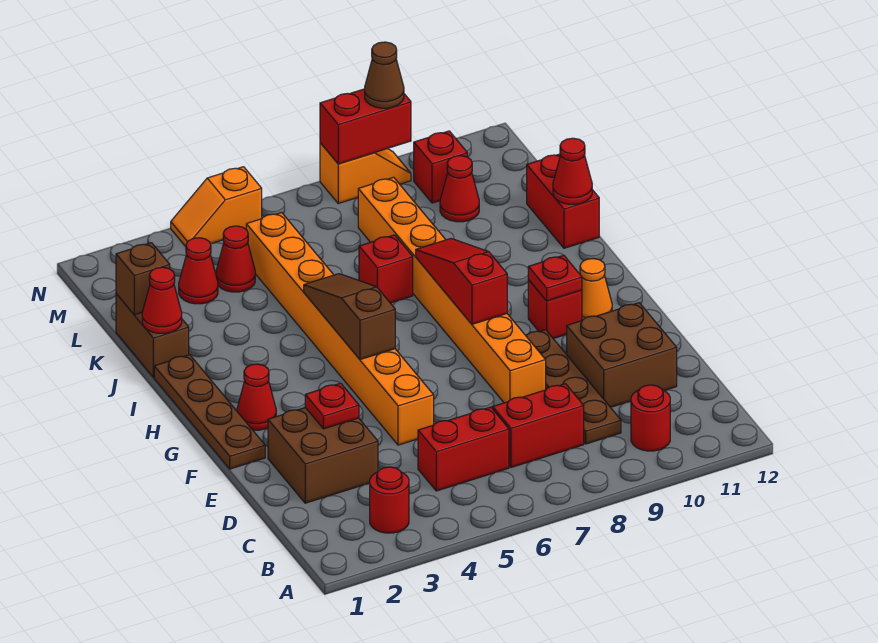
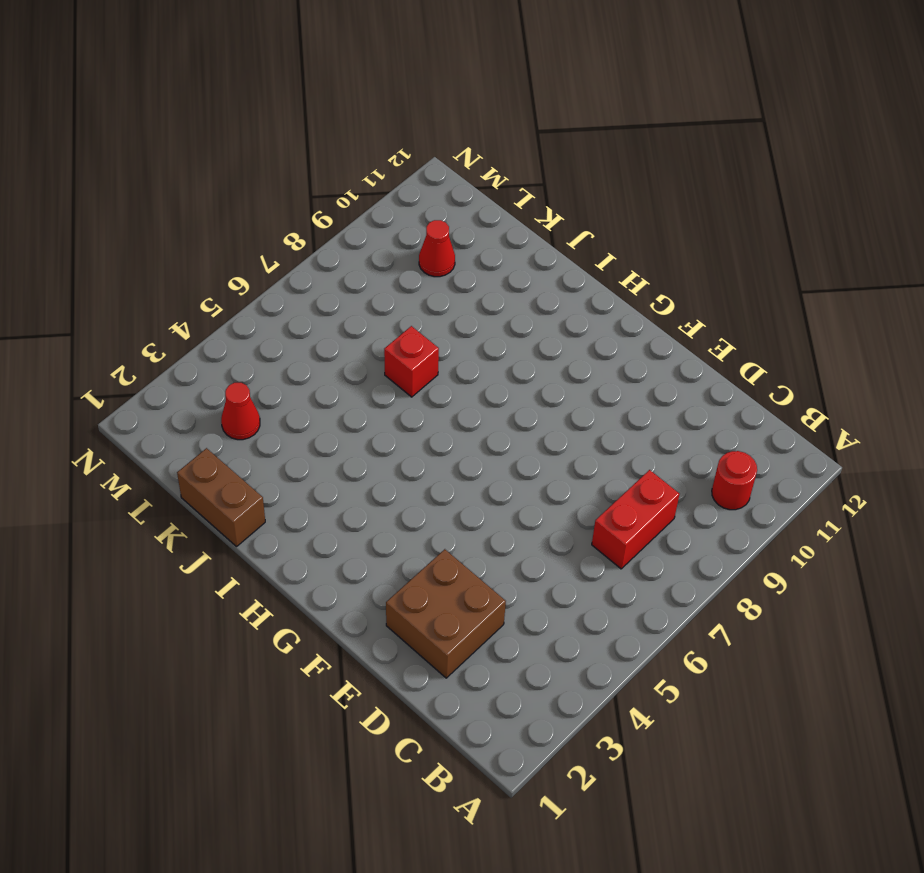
none -> red round brick B3 level 1
none -> red brick C5:C6 level 1
none -> brown plate C9:F9 level 1
none -> brown brick D10:E11 level 1

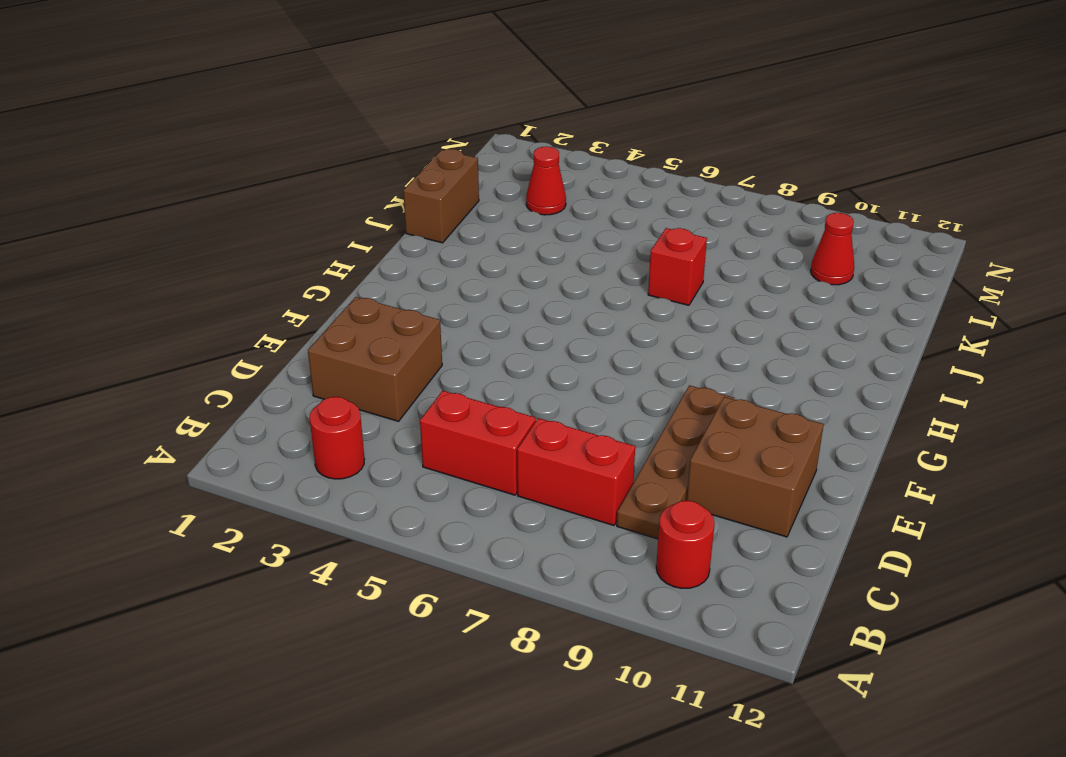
none -> orange brick E5:L5 level 1
none -> orange brick E8:L8 level 1
none -> brown plate F1:I1 level 1
none -> red cone G2 level 1

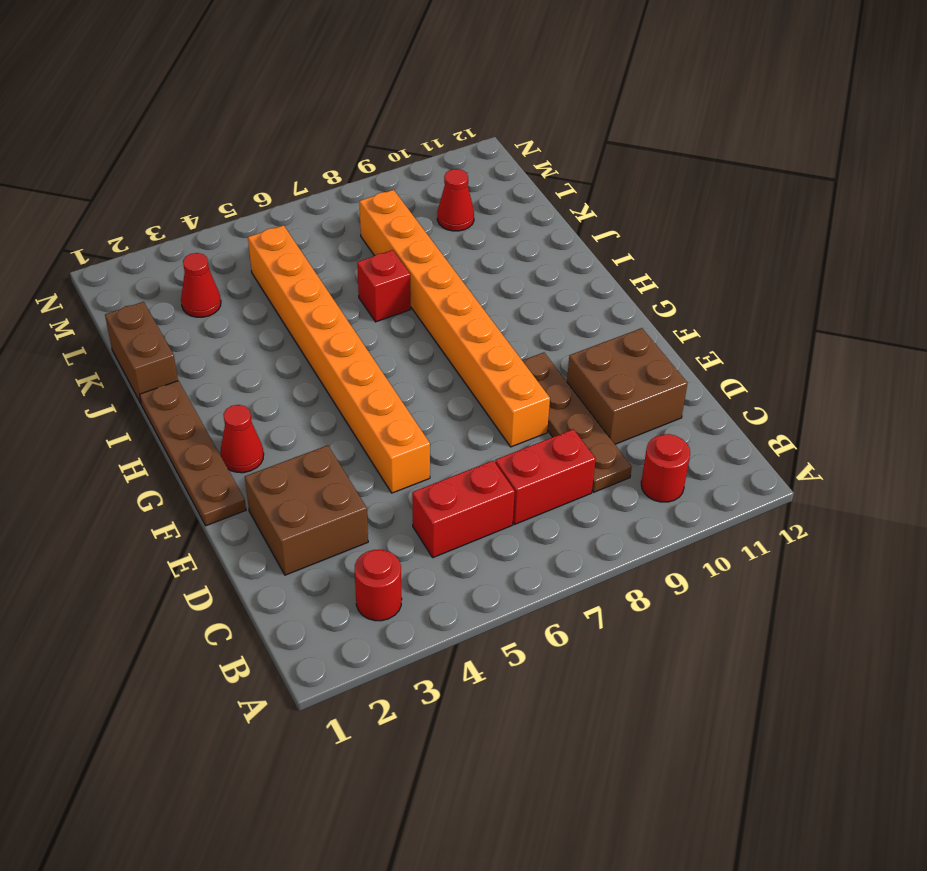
none -> red brick G10 level 1
none -> orange cone G11 level 1
none -> red brick J12:K12 level 1
none -> red cone L4 level 1

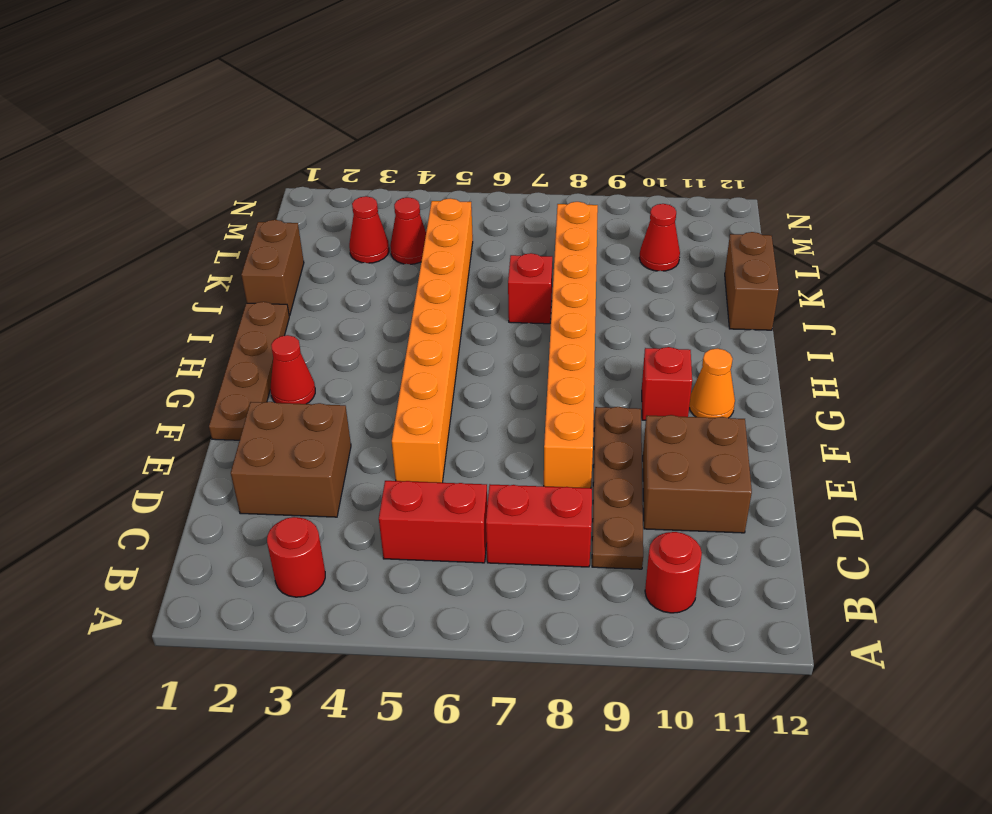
brown brick J12:K12 level 1 -> red brick J12:K12 level 1
none -> red brick M10 level 1
none -> orange slope N4:N5 level 1 top 5
none -> orange slope N8:N9 level 1 top 8
none -> red plate E3 level 2

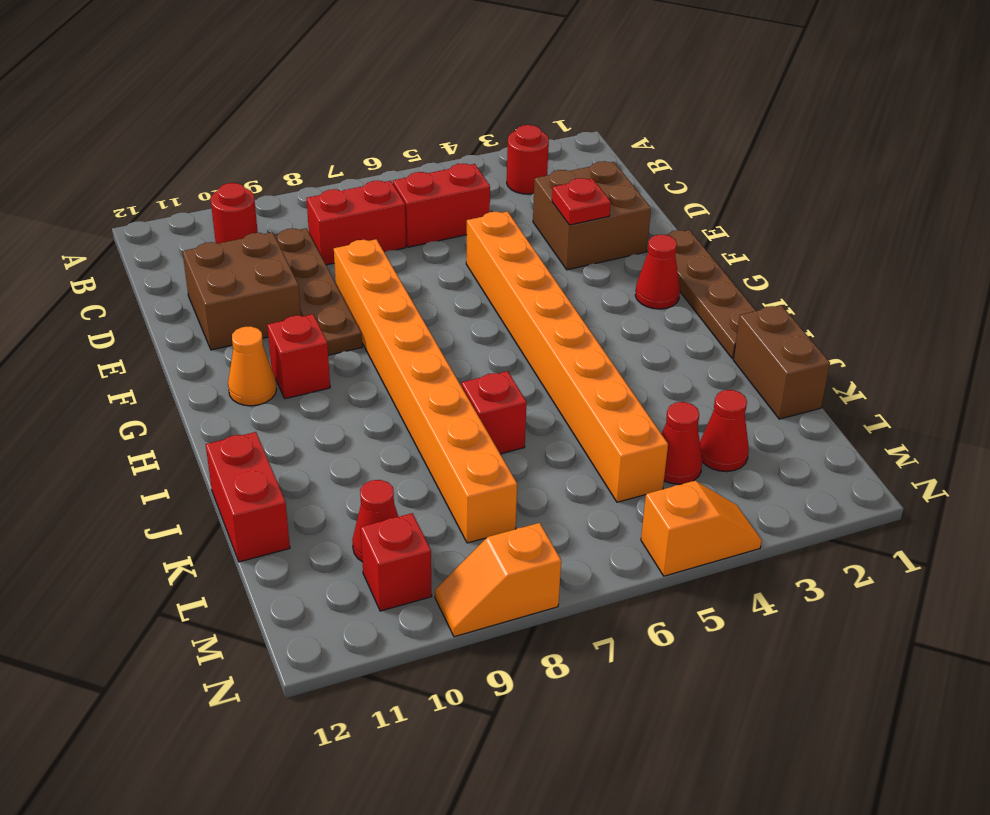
none -> brown slope G5:I5 level 2 top G
none -> red slope G8:I8 level 2 top G
none -> red plate G10 level 2
none -> red cone J1 level 2

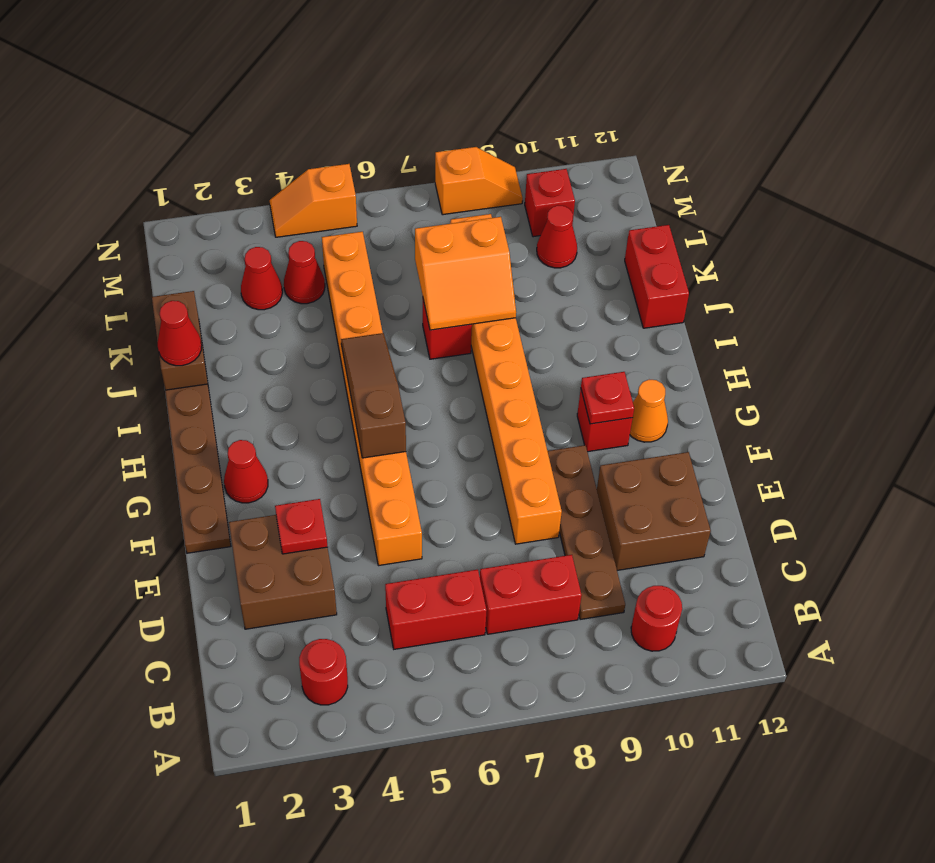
orange slope J7:K8 level 2 top K -> none
none -> red slope G8:I8 level 2 top G
none -> red cone J12 level 2
none -> brown brick K1 level 2
none -> red brick N8:N9 level 2

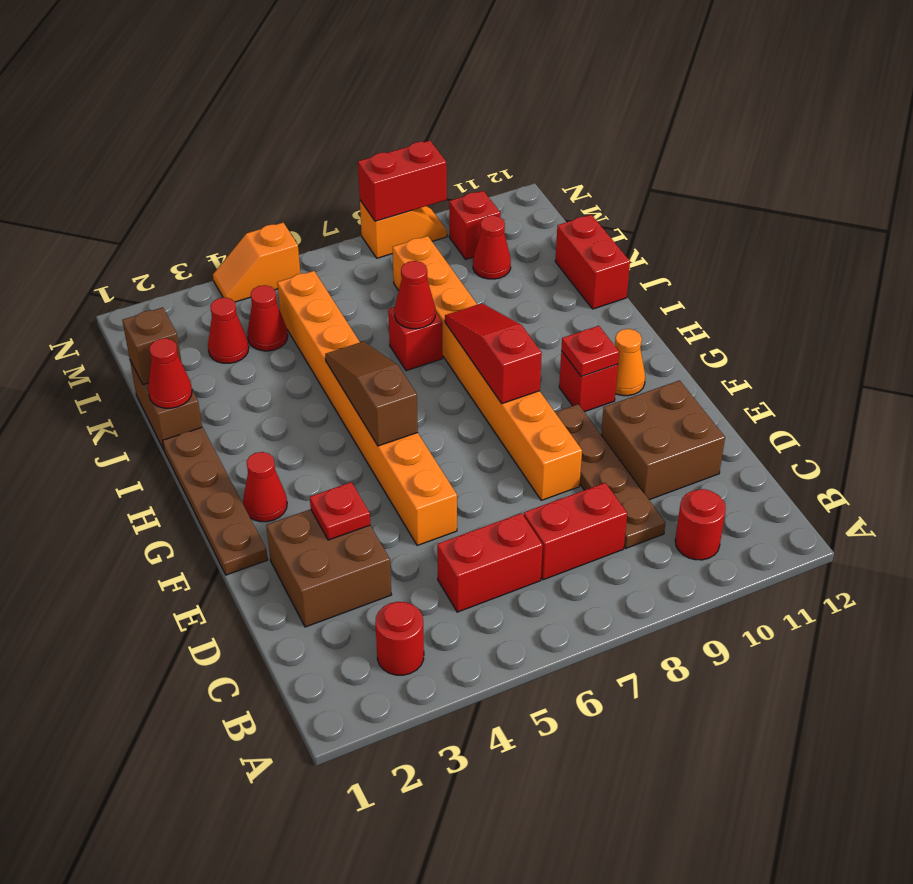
red cone J7 level 2 -> red cone J12 level 2
none -> brown cone N9 level 3

